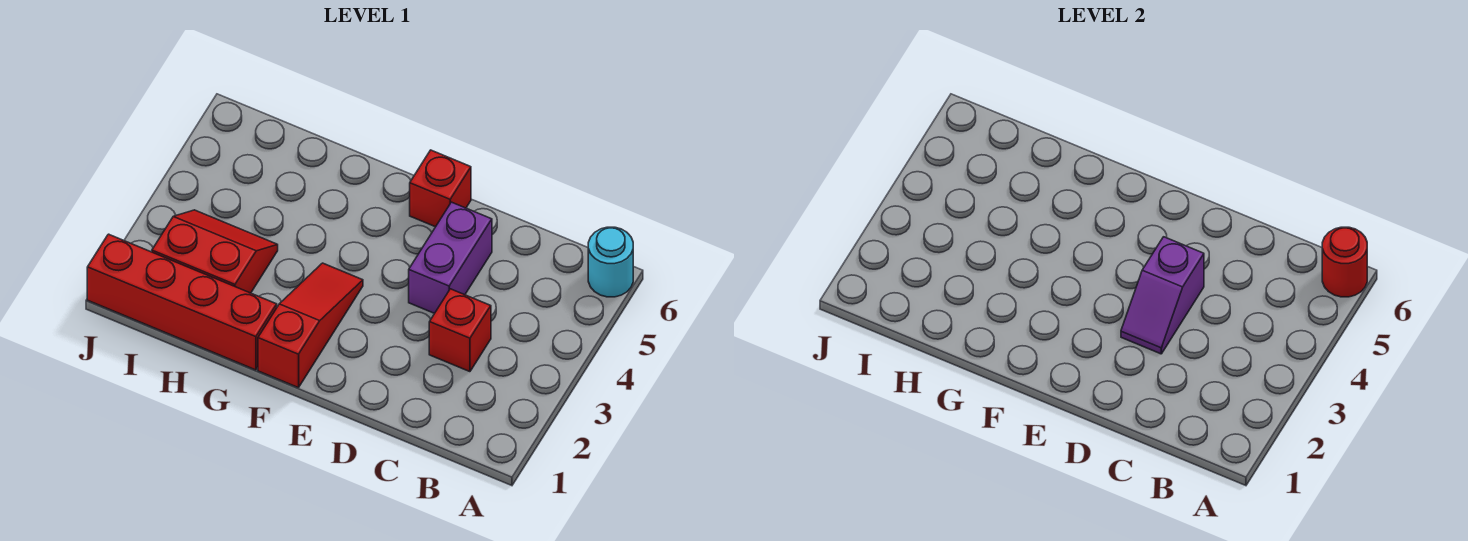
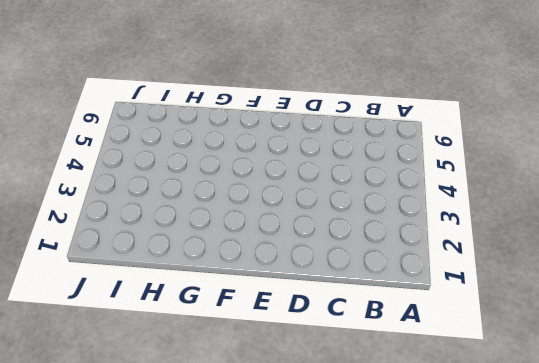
none -> cyan round brick A6 level 1
none -> red brick C3 level 1

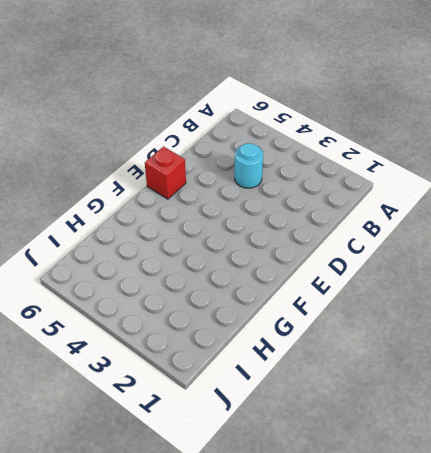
cyan round brick C4 level 1 -> cyan round brick A6 level 1
none -> red brick C3 level 1
none -> purple brick D4:D5 level 1

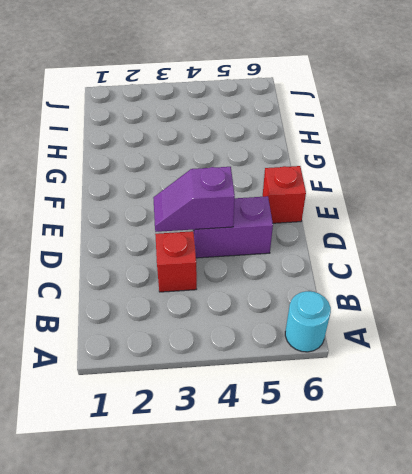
none -> red slope F1:F3 level 1 top 1
none -> red brick G1:J1 level 1

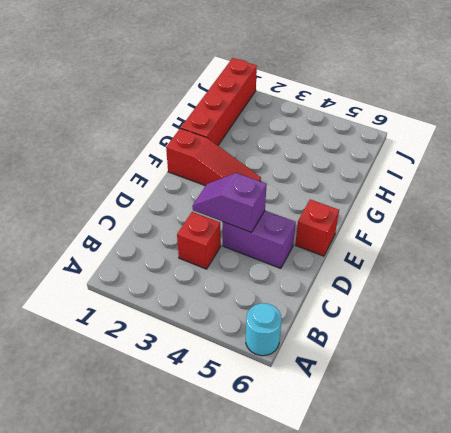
none -> red slope H2:I3 level 1 top 2
none -> red round brick A6 level 2

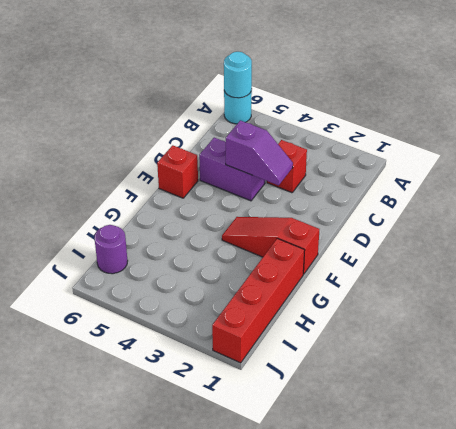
cyan round brick A6 level 2 -> red round brick A6 level 2
purple round brick I6 level 1 -> none
none -> red slope H2:I3 level 1 top 2

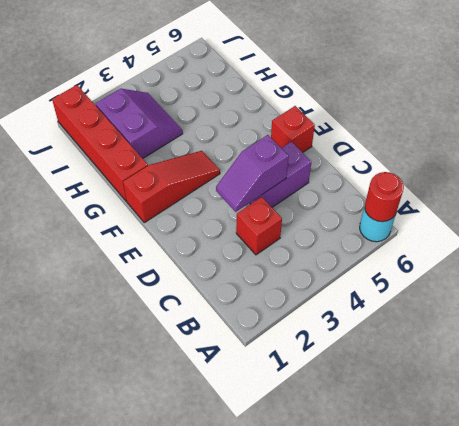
purple slope H2:I3 level 1 top 2 -> red slope H2:I3 level 1 top 2

